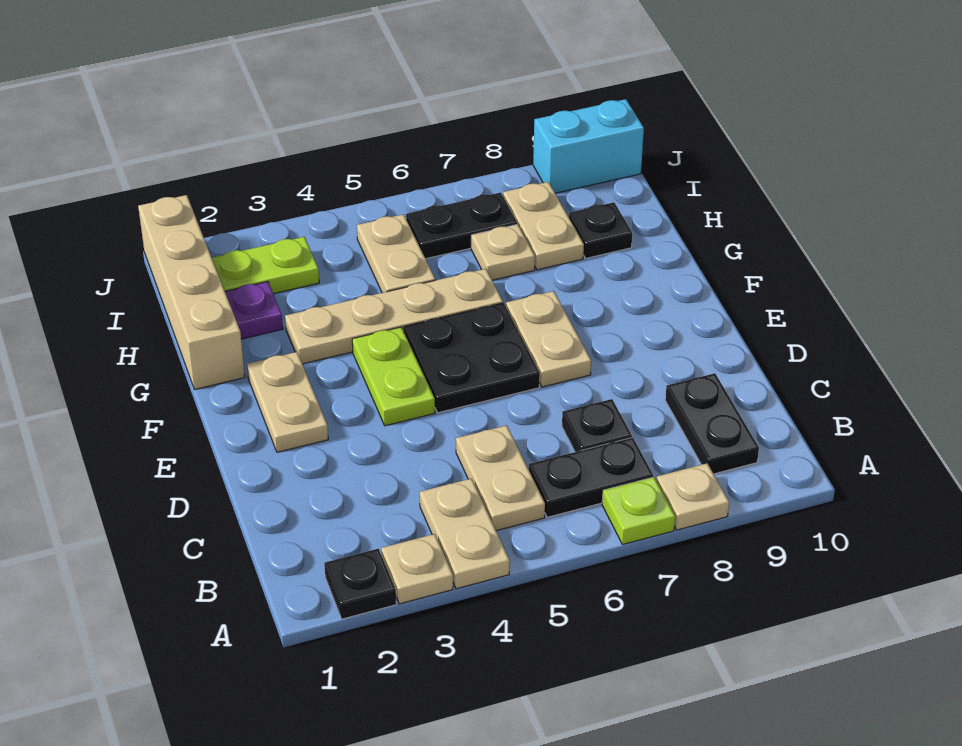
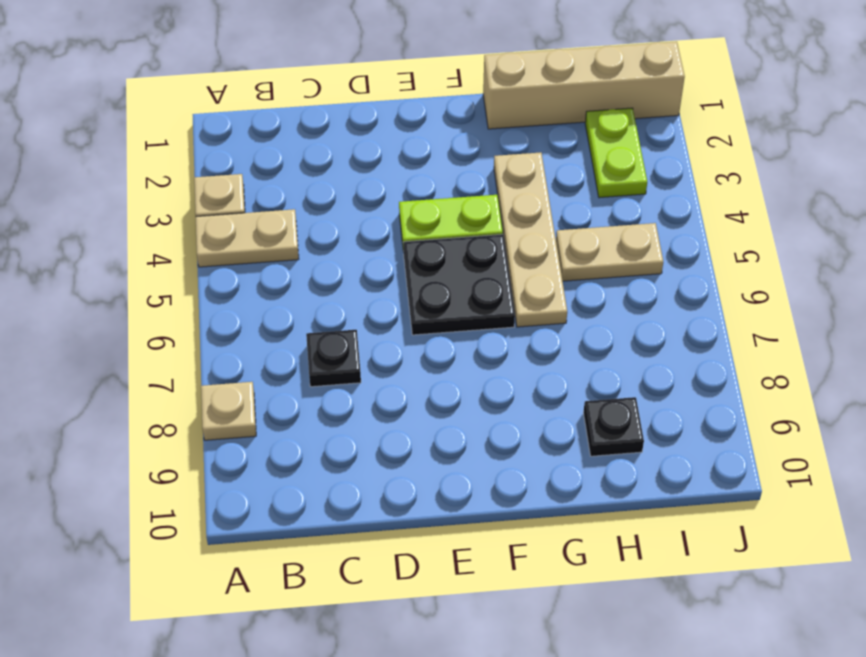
none -> black plate A2 level 1
none -> lime plate A7 level 1
none -> tan plate B5:C5 level 1

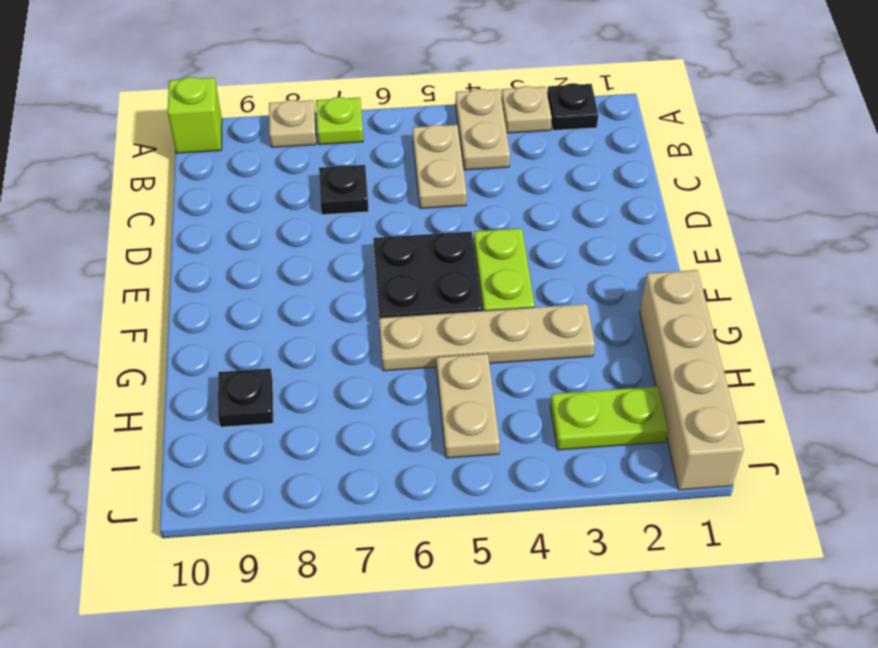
lime brick A10 level 1 -> none
none -> black plate B6:B7 level 1
none -> black plate B9:C9 level 1
none -> tan plate E2:F2 level 1

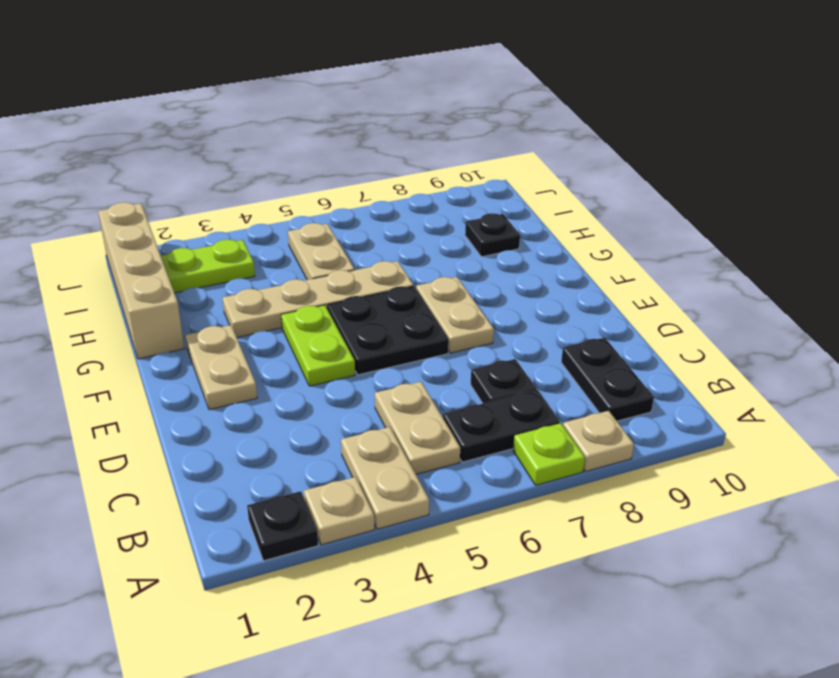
none -> purple plate H2 level 1
none -> tan plate H7 level 1
none -> tan plate H8:I8 level 1

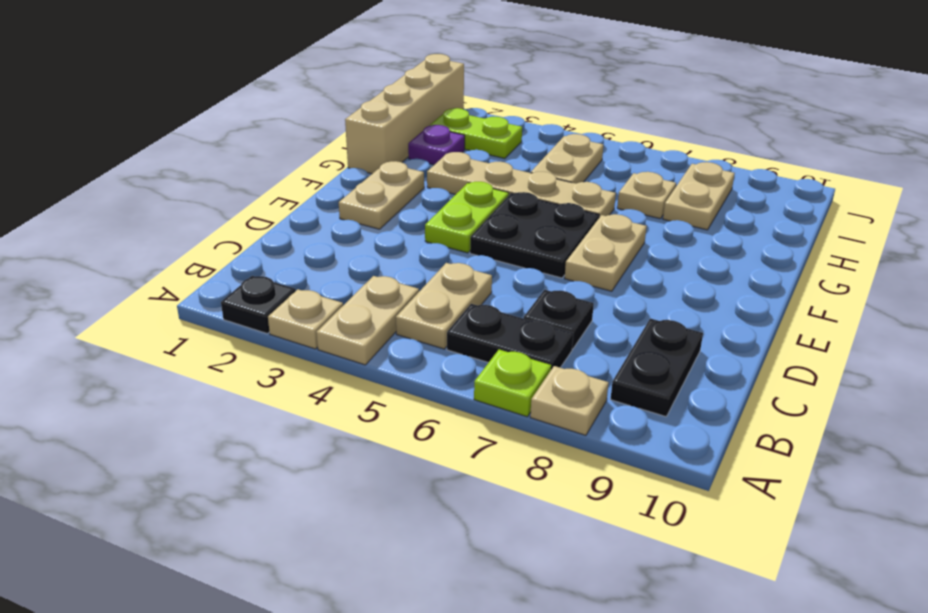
none -> black plate H9 level 1
none -> black plate I6:I7 level 1
none -> cyan brick J9:J10 level 1

